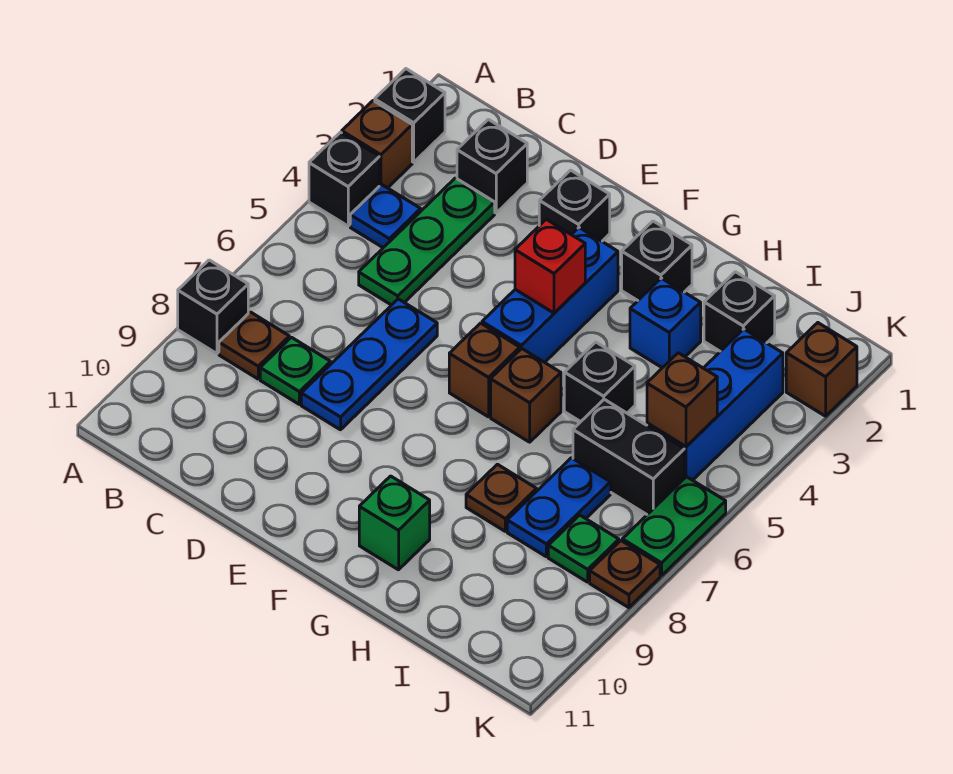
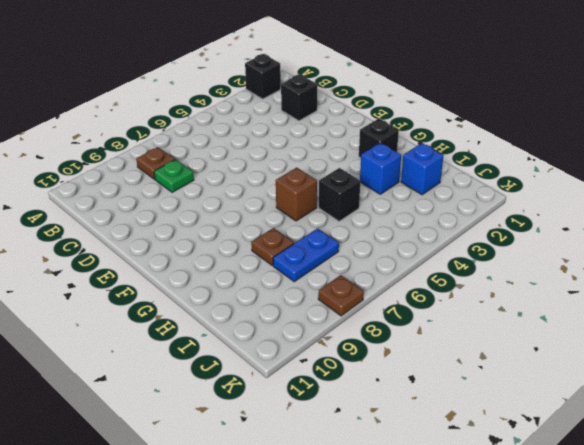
blue brick I2 level 1 -> black brick I2 level 1
none -> brown brick A3 level 1
none -> black brick A4 level 1
none -> black brick A8 level 1

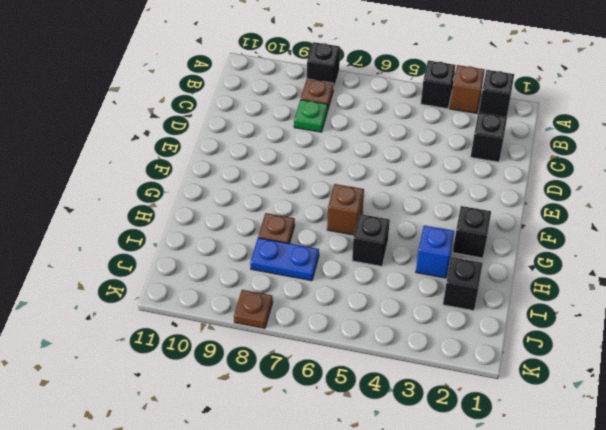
none -> blue plate B4 level 1
none -> green plate C3:C5 level 1
none -> blue plate D6:D8 level 1

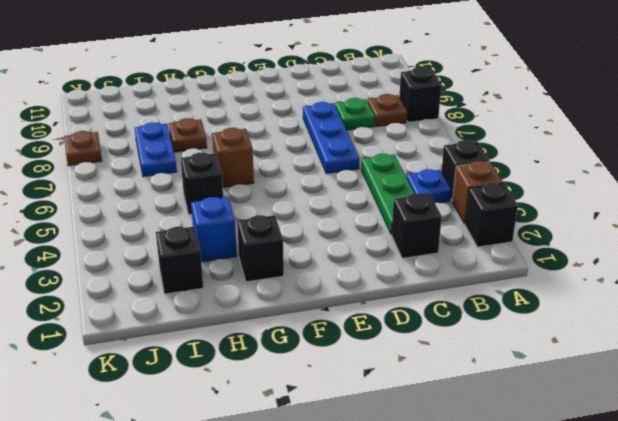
none -> black brick E2 level 1
none -> blue brick F3:F5 level 1
none -> brown brick F6 level 1

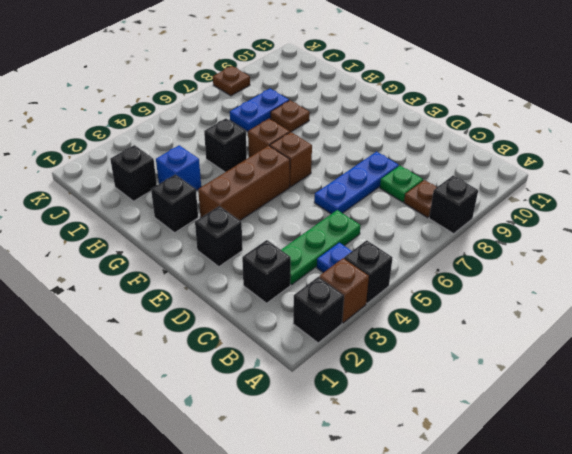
brown brick F3:F5 level 1 -> blue brick F3:F5 level 1
none -> green brick G10 level 1
none -> black brick I6:J6 level 1
none -> blue brick J3:J5 level 1

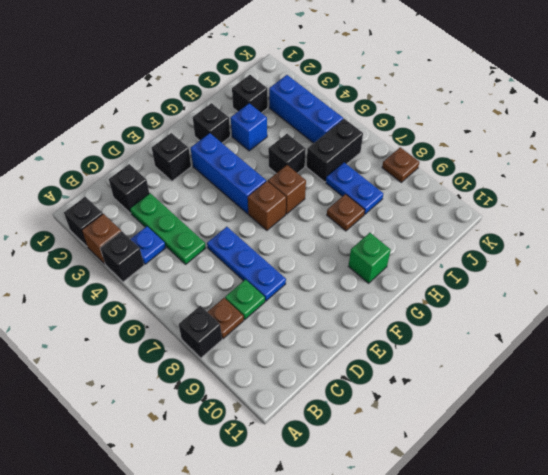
none -> green plate J8 level 1
none -> brown brick K2 level 1
none -> green plate K6:K7 level 1

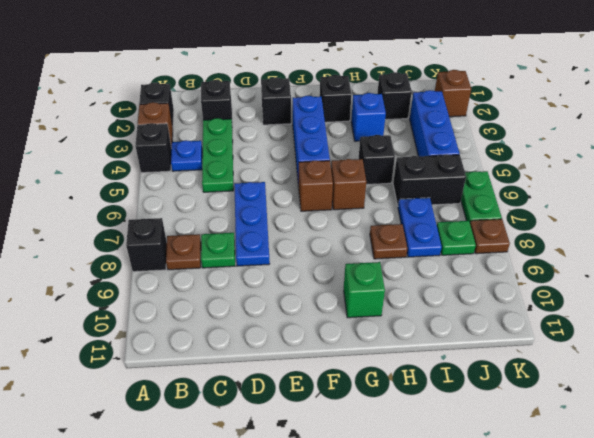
none -> red brick F4 level 2
none -> brown brick J5 level 2

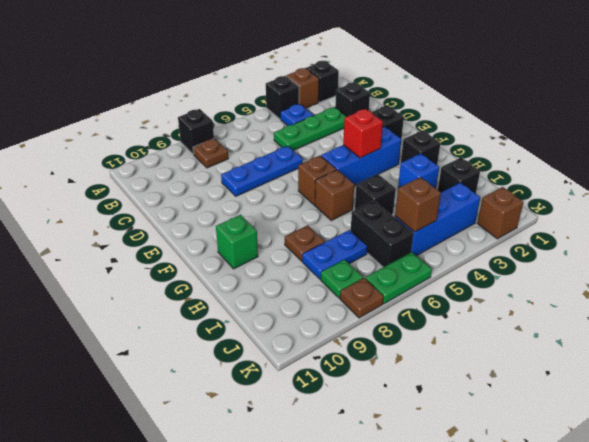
none -> green plate C8 level 1

